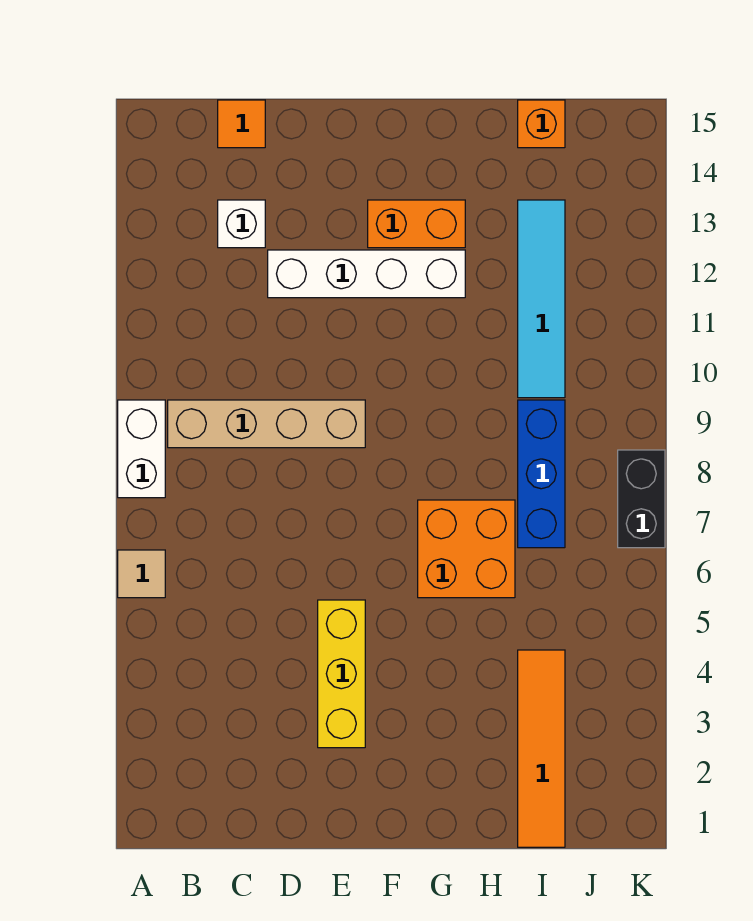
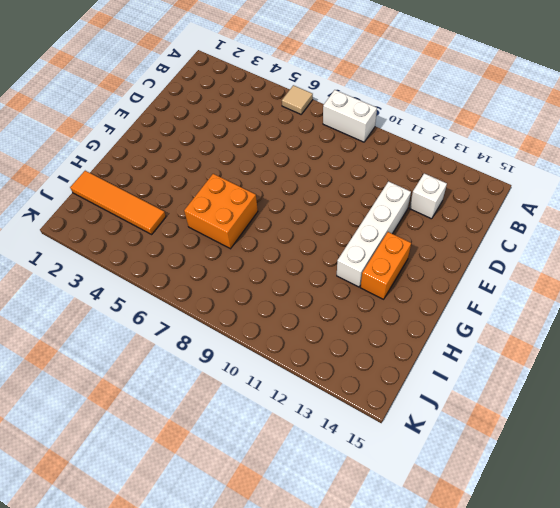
none -> tan brick B9:E9 level 1
none -> orange tile C15 level 1
none -> yellow brick E3:E5 level 1

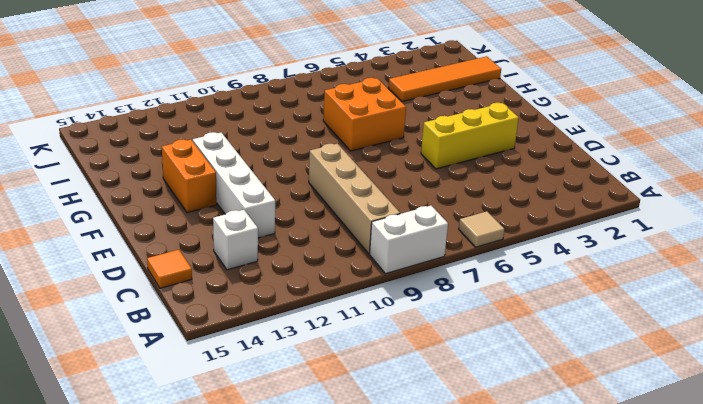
none -> blue brick I7:I9 level 1
none -> cyan tile I10:I13 level 1
none -> orange brick I15 level 1

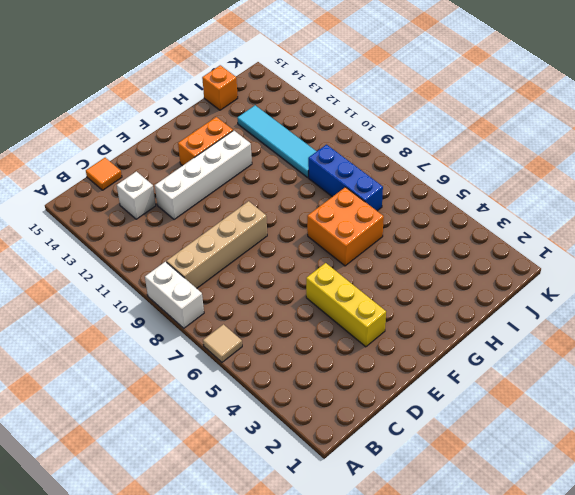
none -> orange tile I1:I4 level 1
none -> black brick K7:K8 level 1

